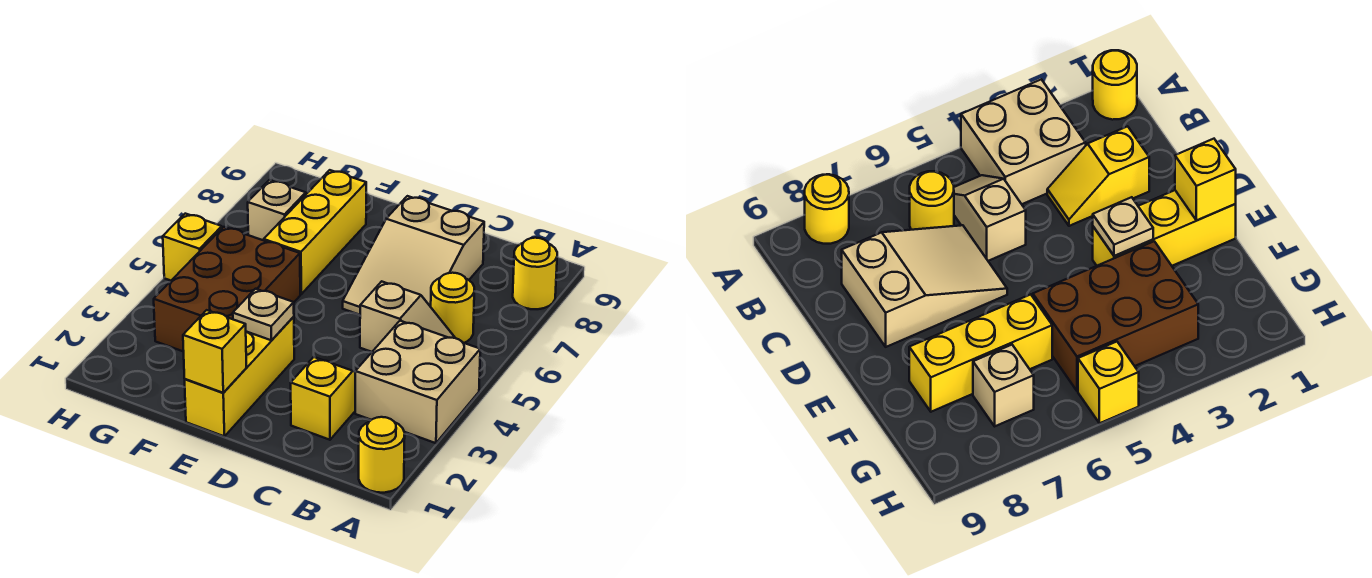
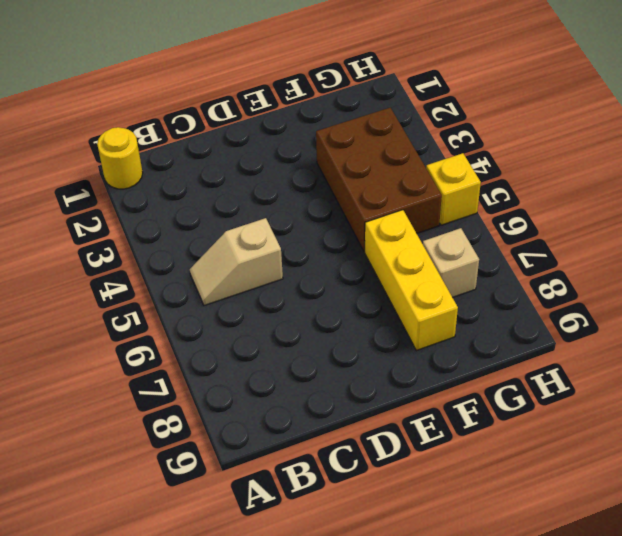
none -> tan brick A3:B4 level 1
none -> yellow round brick A8 level 1
none -> yellow round brick B6 level 1

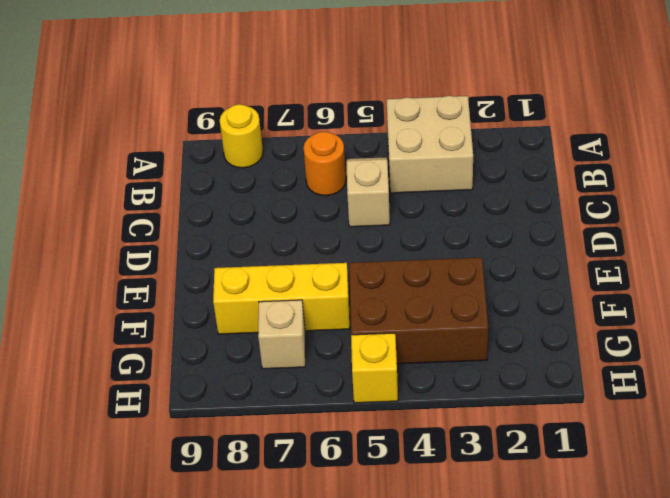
orange round brick B6 level 1 -> yellow round brick B6 level 1
none -> yellow round brick A1 level 1
none -> yellow slope C2:C3 level 1 top 2
none -> tan slope C6:D8 level 1 top 8

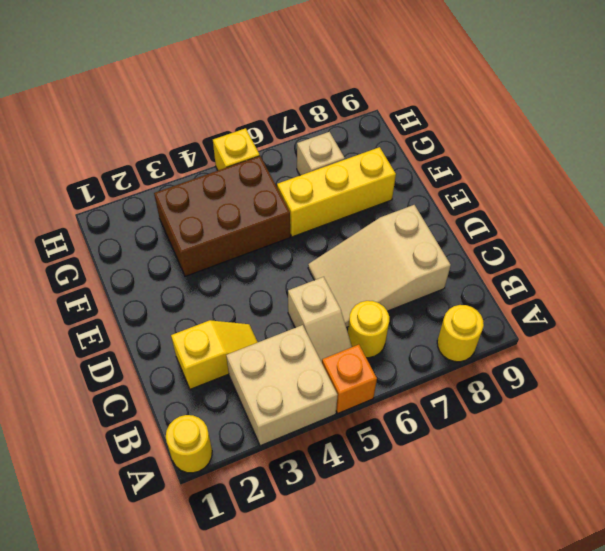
orange brick A5 level 1 -> none
none -> yellow brick E1:E3 level 1
none -> yellow brick E1 level 2
none -> tan plate E3 level 2

